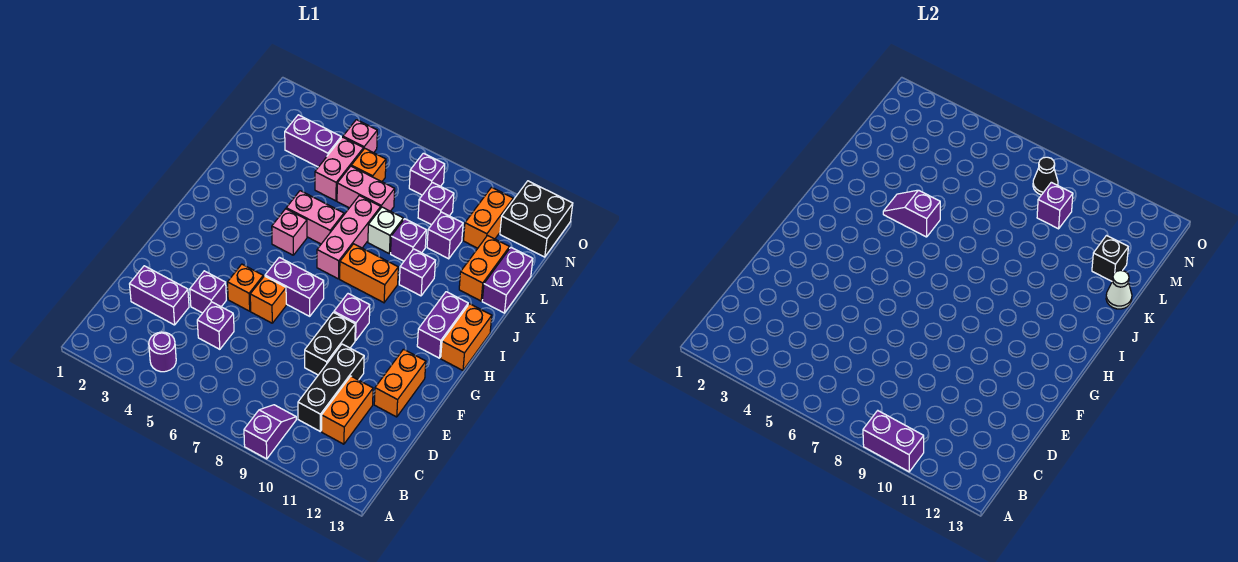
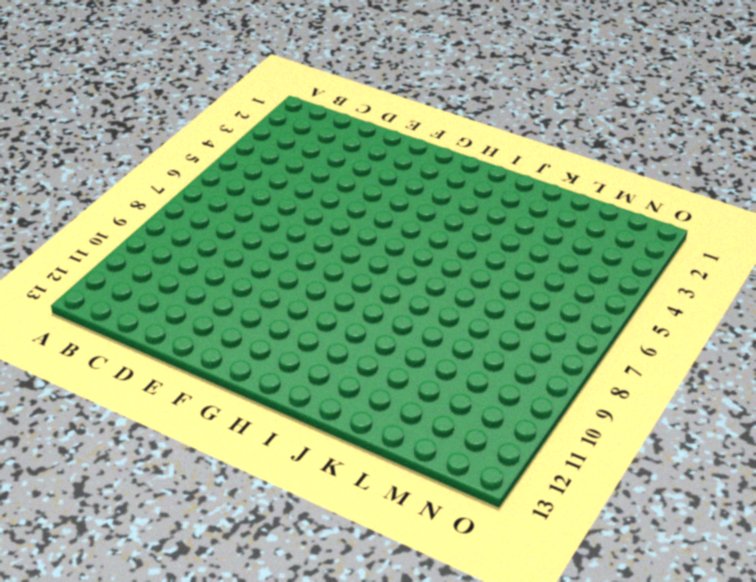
none -> purple slope A9:B9 level 1 top A
none -> purple round brick B4 level 1
none -> black brick C10:E10 level 1
none -> orange brick C11:D11 level 1

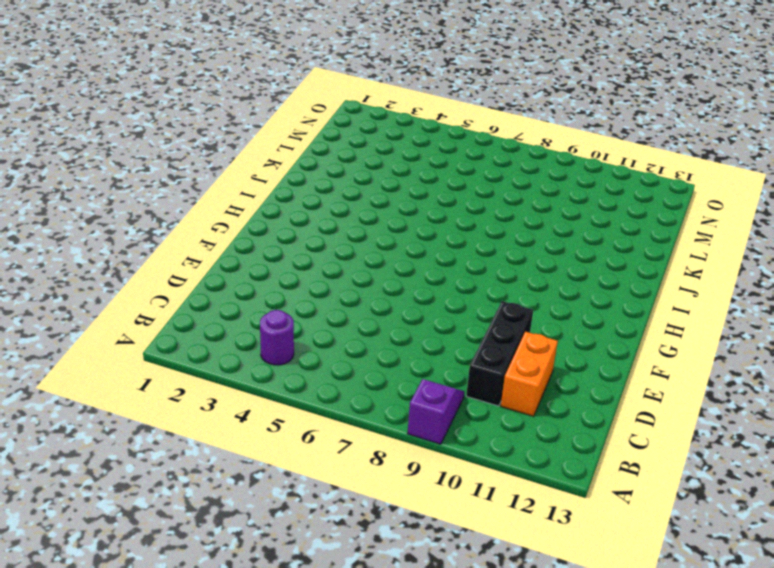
none -> purple brick D2:D3 level 1
none -> purple brick D5 level 1
none -> purple brick E4 level 1
none -> black brick E9:F9 level 1

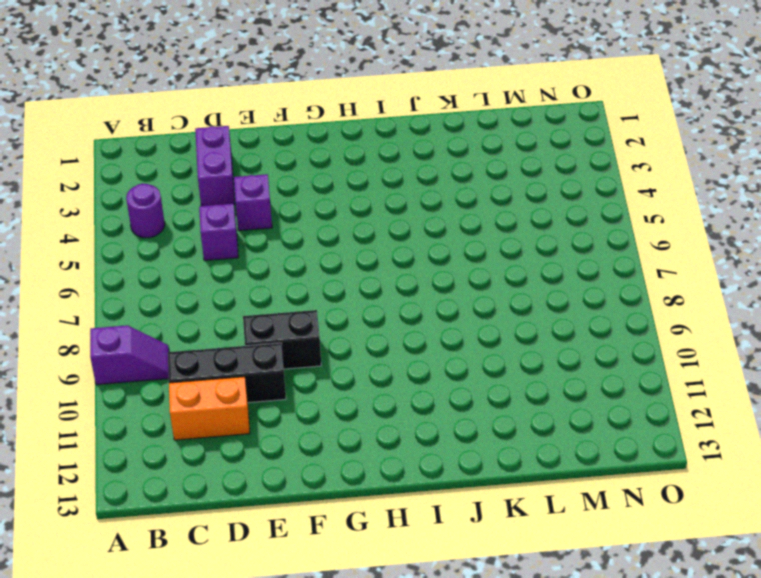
none -> orange brick E12:F12 level 1
none -> orange brick F5 level 1
none -> orange brick F6 level 1
none -> purple brick G6:G7 level 1

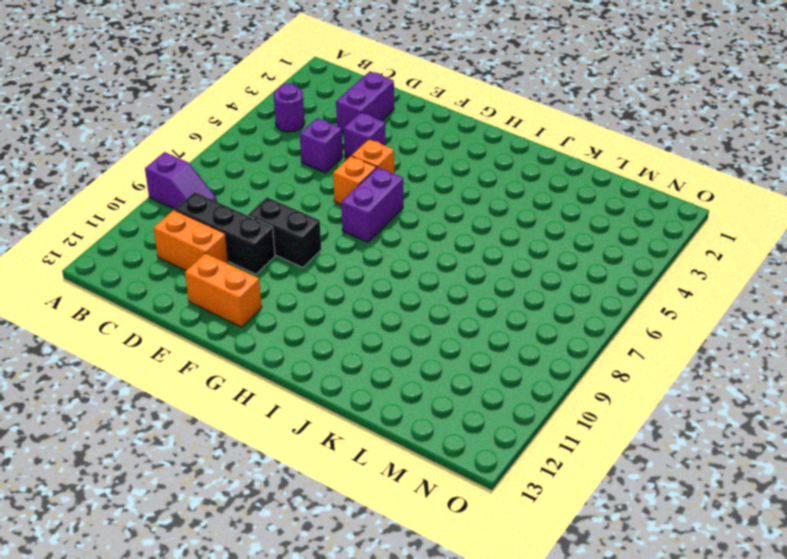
none -> purple brick G9 level 1
none -> purple brick H12:I12 level 1
none -> orange brick H13:I13 level 1
none -> pink brick I5 level 1

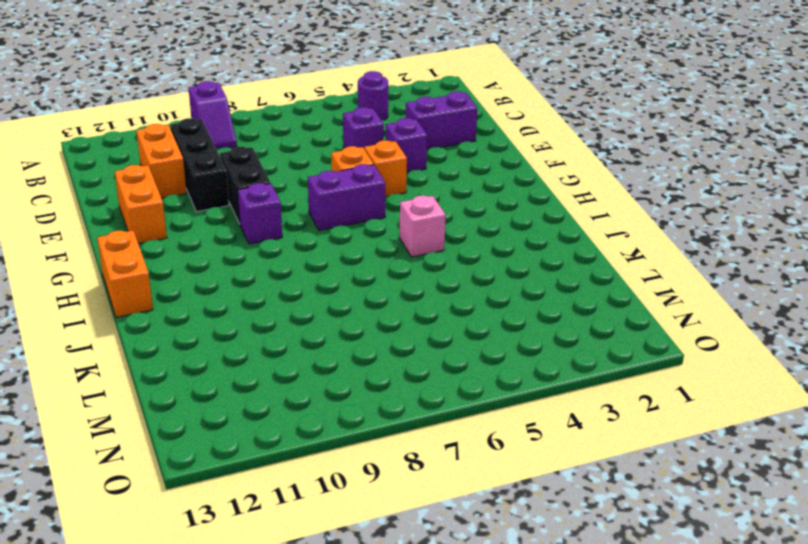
none -> purple brick H12:I12 level 1
none -> pink brick I7:K7 level 1
none -> orange brick I8:I9 level 1
none -> pink brick J5:J6 level 1

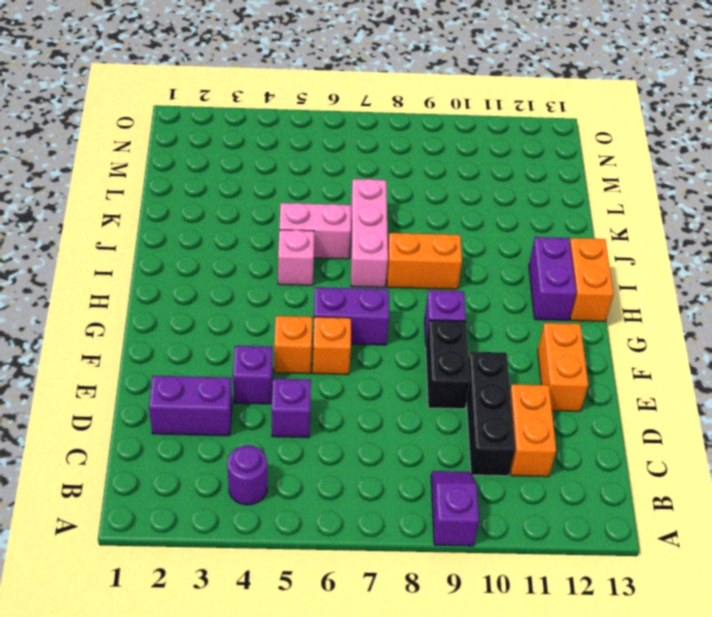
none -> purple brick J10 level 1
none -> white brick K8 level 1
none -> purple brick K9 level 1
none -> orange brick K12:L12 level 1

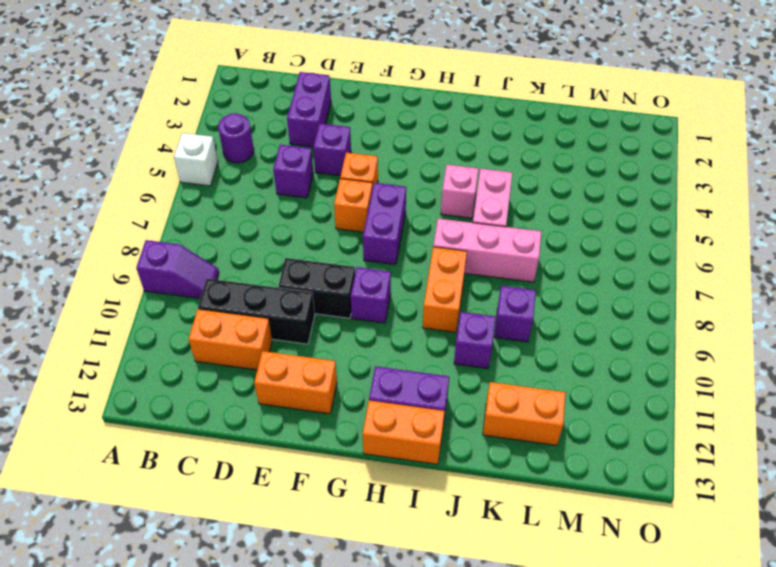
white brick A5 level 1 -> white brick K8 level 1
none -> purple brick K13:L13 level 1
none -> pink brick L5:M5 level 1
none -> pink brick L6:L7 level 1
none -> purple brick L10 level 1

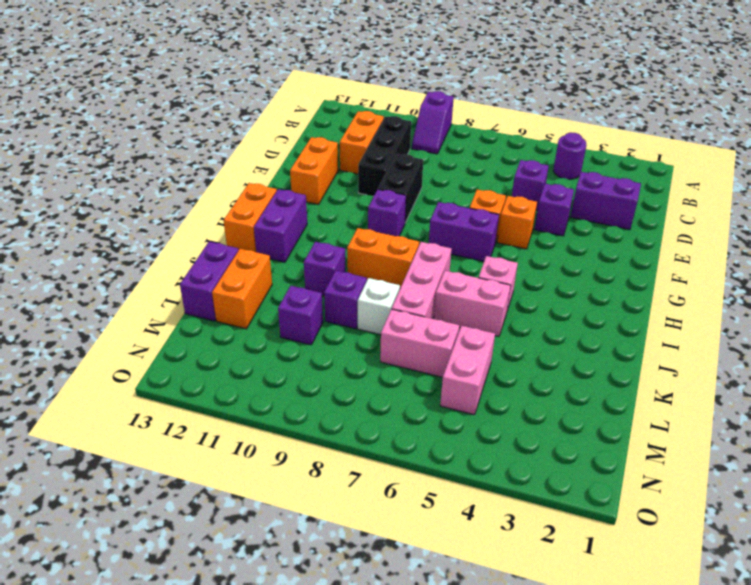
none -> purple brick M3:M4 level 1
none -> orange brick M6 level 1
none -> purple brick M9 level 1
none -> orange brick M11:N11 level 1

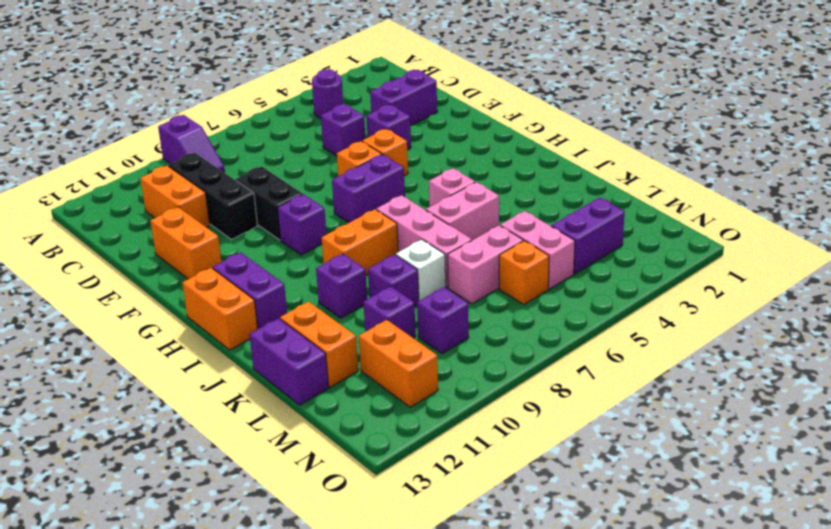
none -> pink brick N5 level 1
none -> purple brick N8 level 1
none -> black brick N12:O13 level 1
none -> purple brick A9:A10 level 2

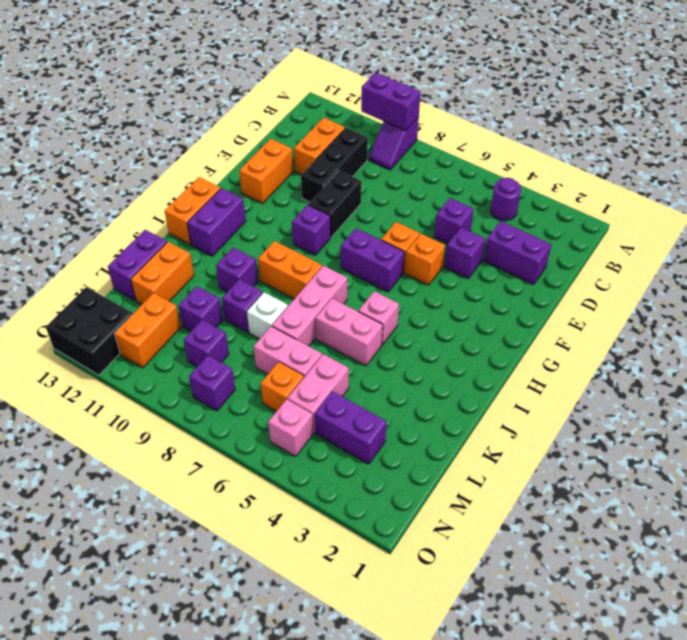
none -> purple slope J4:J5 level 2 top 5
none -> white cone K13 level 2
none -> black brick L12 level 2
none -> purple brick M9 level 2

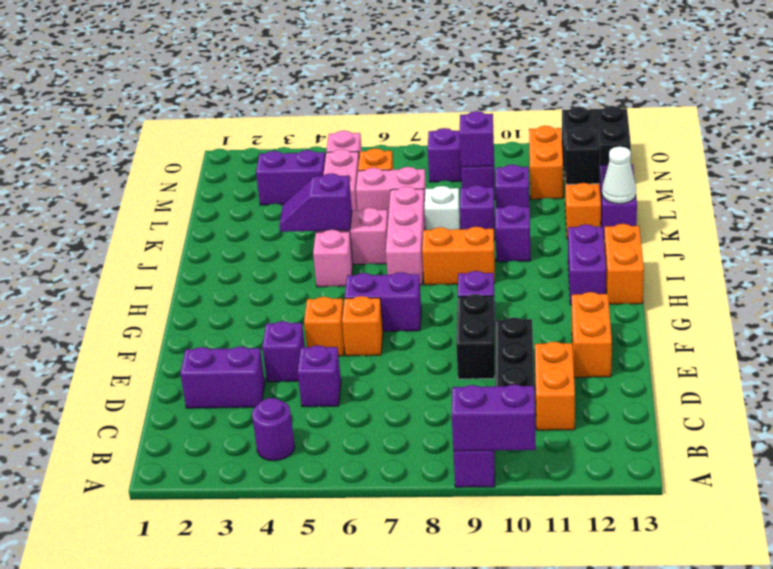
none -> black cone N8 level 2

